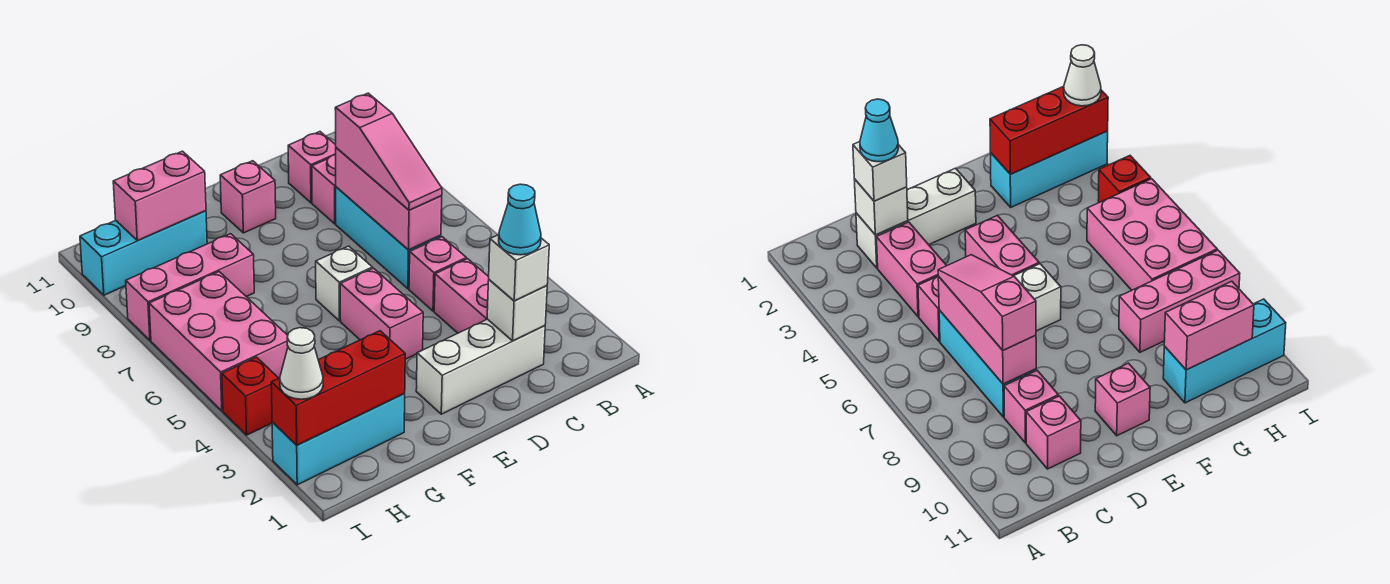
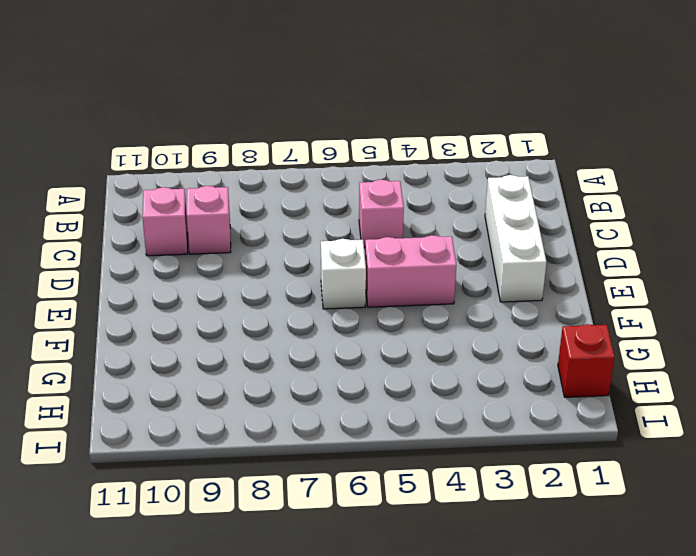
red brick H1 level 1 -> red brick I4 level 1
none -> pink brick C3:C4 level 1
none -> cyan brick C6:C8 level 1
none -> pink brick E10 level 1

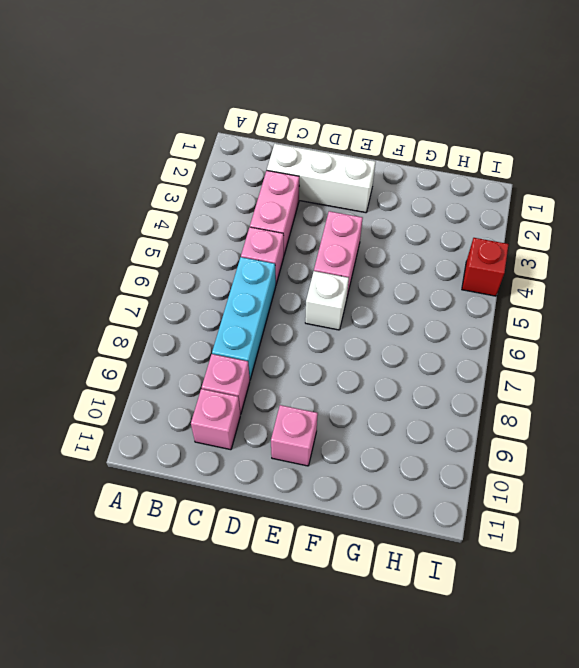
none -> cyan brick G2:I2 level 1
none -> pink brick G8:I8 level 1
none -> cyan brick G10:I10 level 1

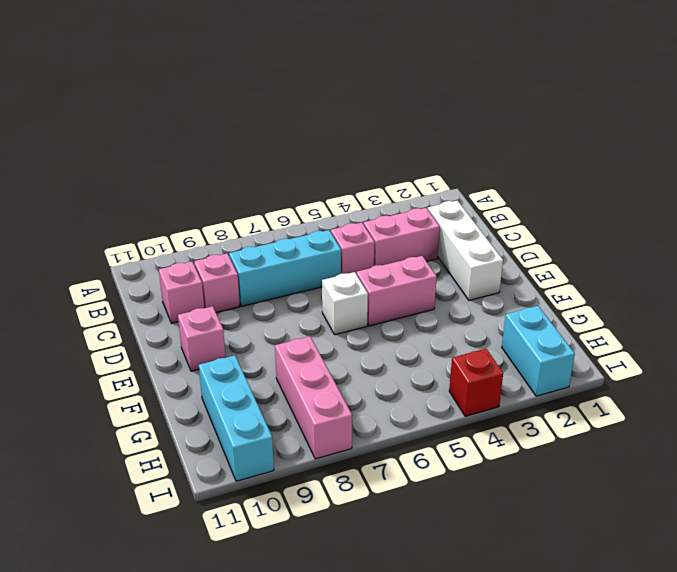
cyan brick H2:I2 level 1 -> cyan brick G2:I2 level 1
none -> pink brick H5:I7 level 1
none -> white brick C2 level 2
none -> pink brick C6:C8 level 2

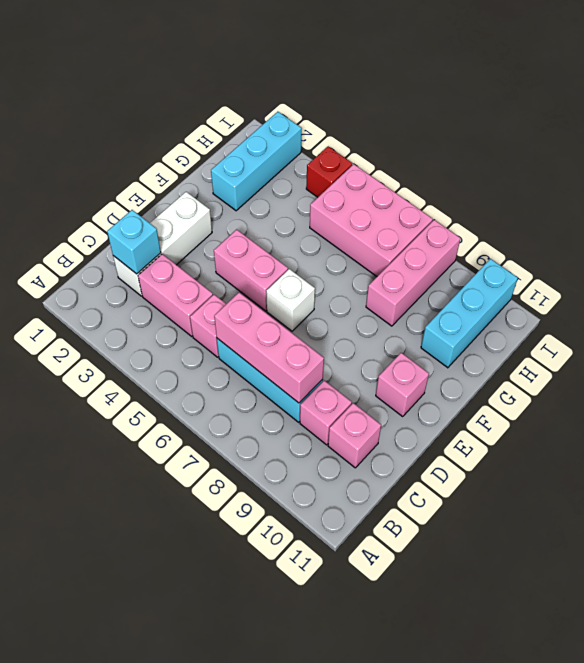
cyan brick C2 level 2 -> white brick C2 level 2
none -> red brick G2:I2 level 2
none -> pink brick G10:H10 level 2
none -> white brick C2 level 3

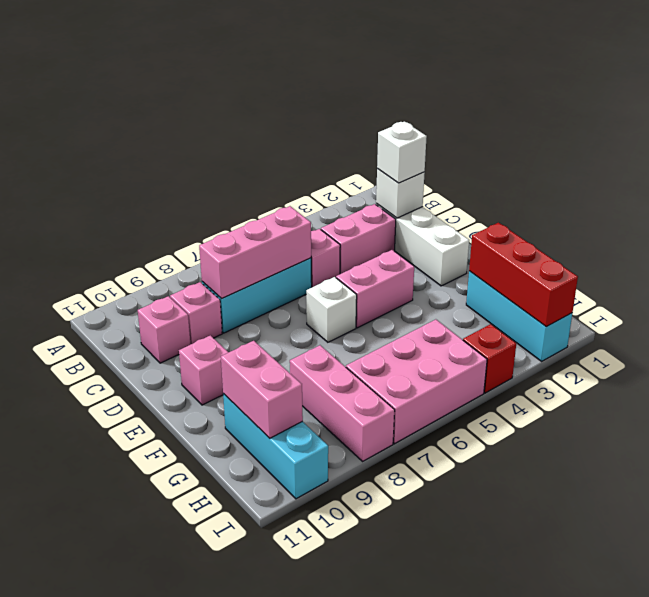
none -> pink slope C6:C8 level 3 top 8
none -> white cone I2 level 3
none -> cyan cone C2 level 4

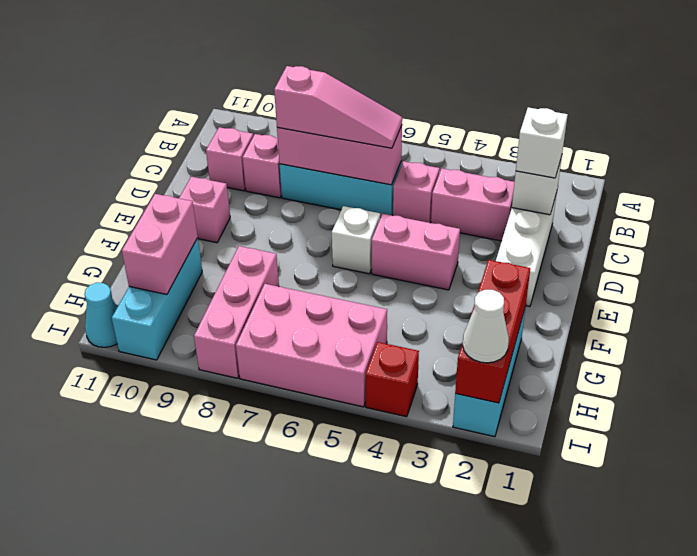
cyan cone I11 level 1 -> cyan cone C2 level 4

